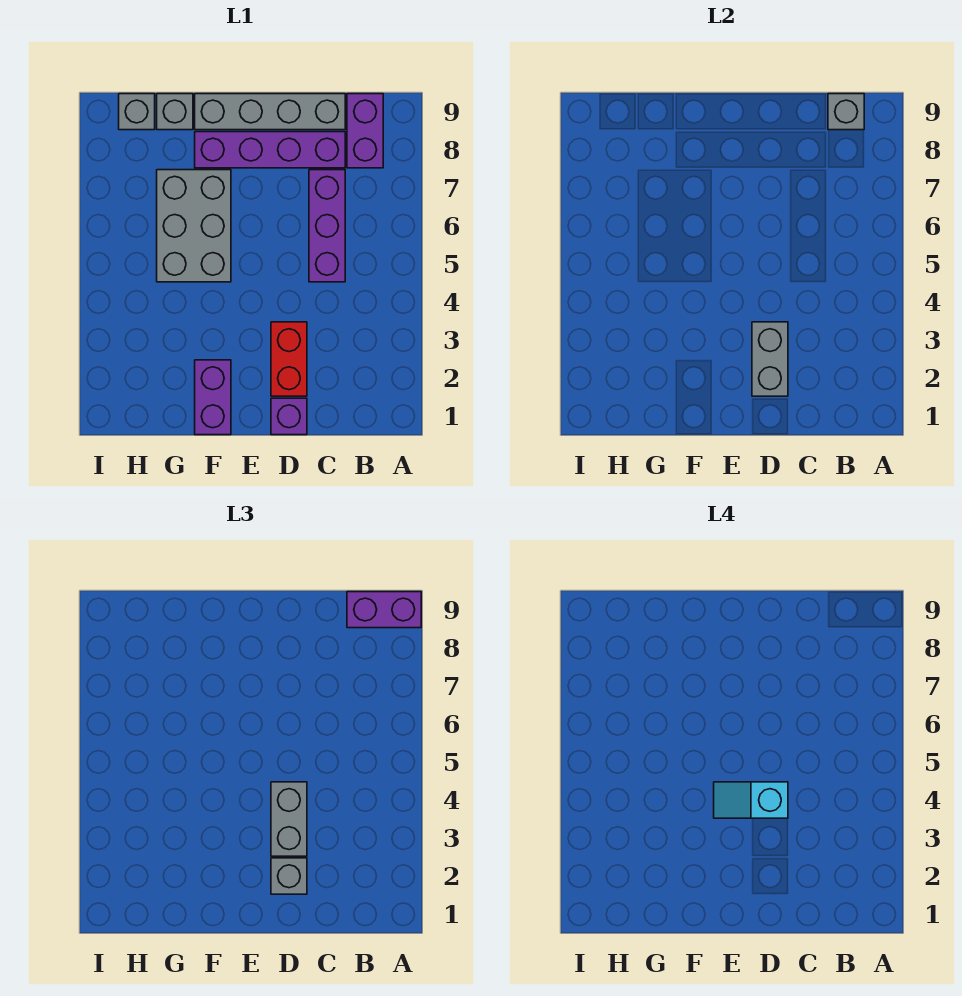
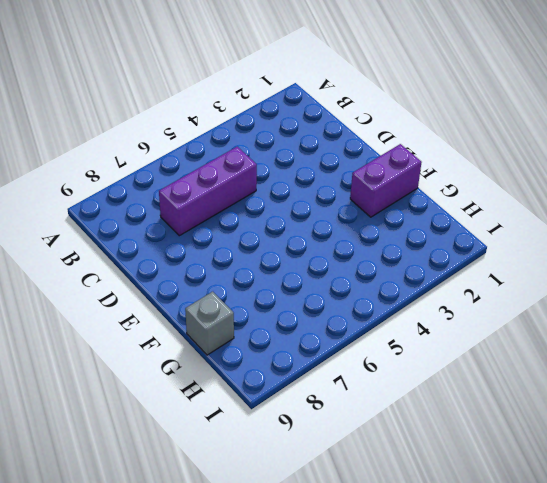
none -> purple brick B8:B9 level 1
none -> purple brick C8:F8 level 1
none -> grey brick C9:F9 level 1

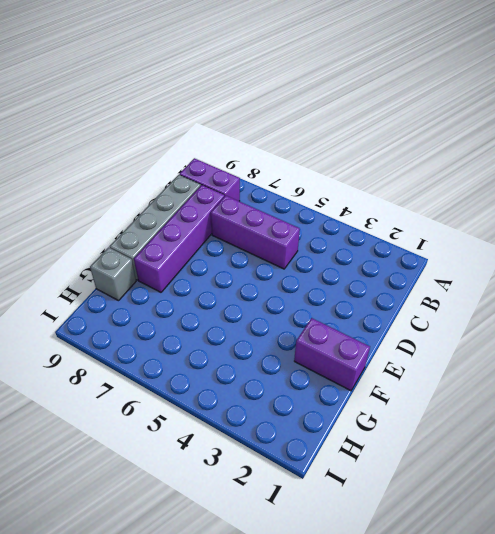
none -> purple brick D1 level 1
none -> red brick D2:D3 level 1
none -> grey brick F5:G7 level 1

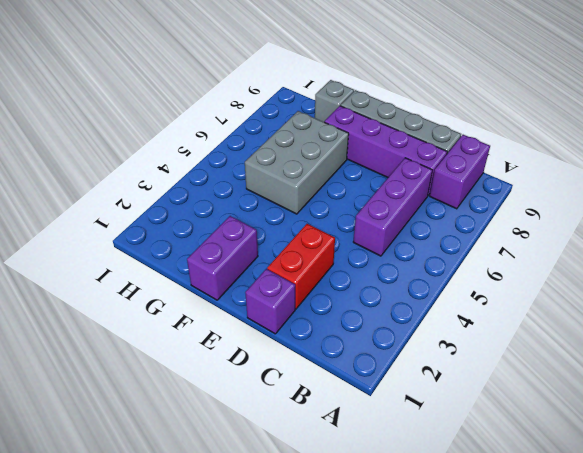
none -> grey brick H9 level 1
none -> grey brick B9 level 2
none -> grey brick D2:D3 level 2

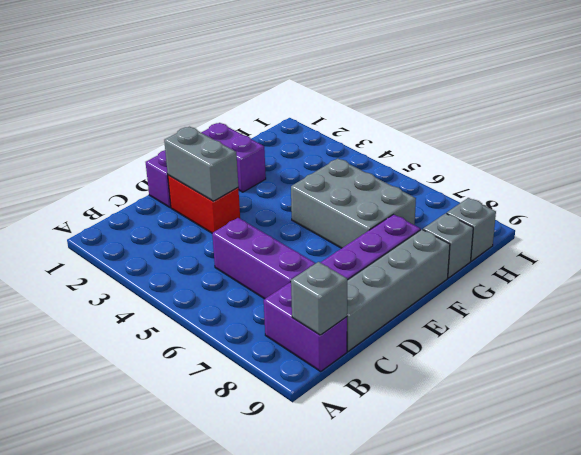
none -> purple brick A9:B9 level 3
none -> grey brick D2 level 3
none -> grey brick D3:D4 level 3

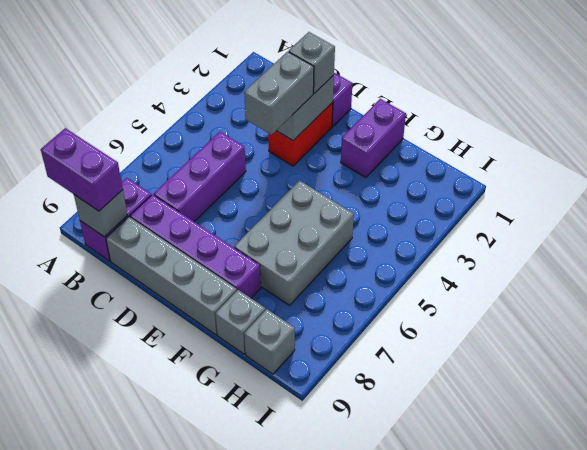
none -> cyan slope D4:E4 level 4 top D

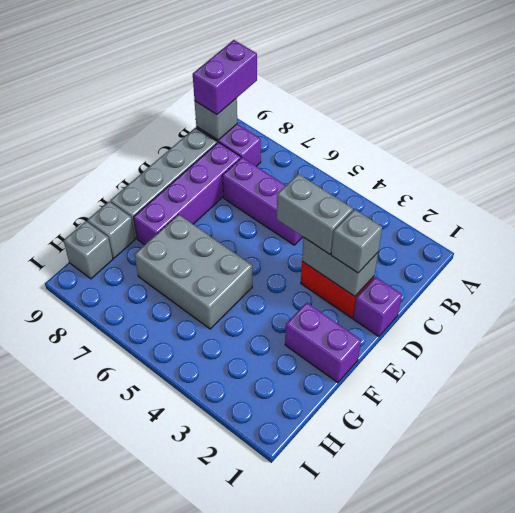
none -> cyan slope D4:E4 level 4 top D

